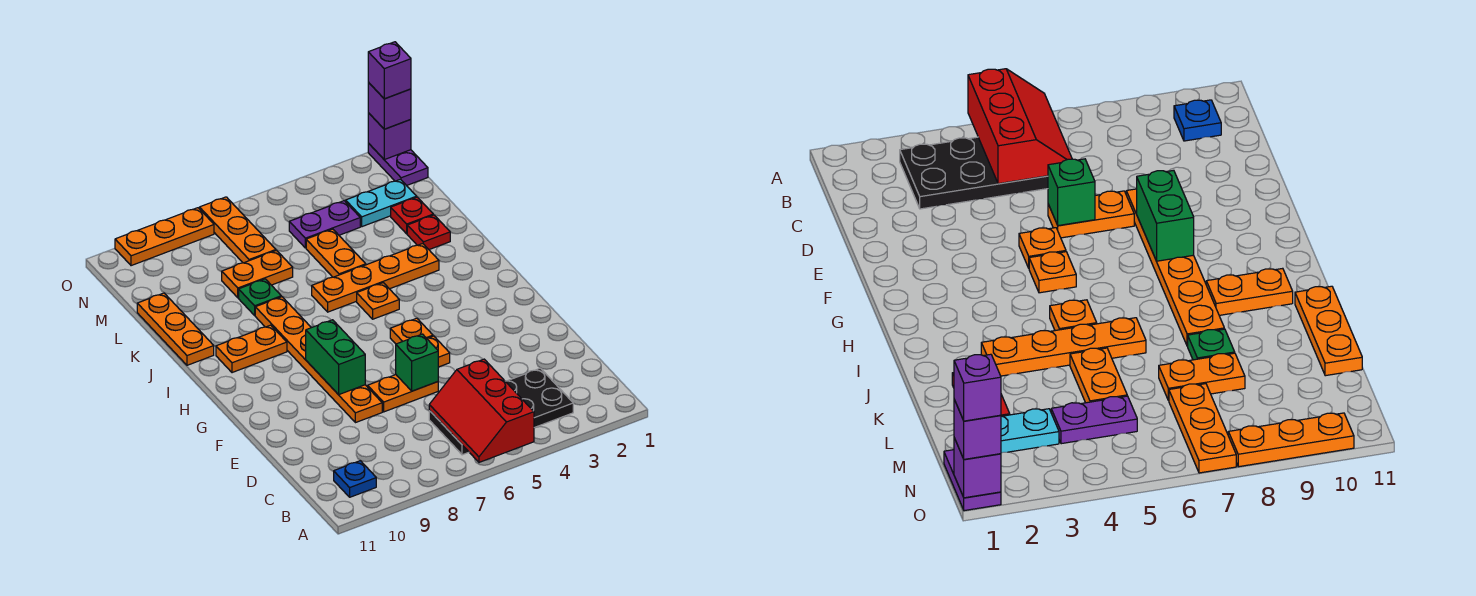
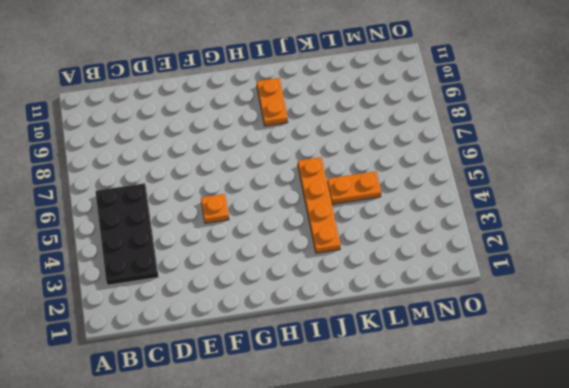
none -> blue plate B10 level 1
none -> orange plate E6:E7 level 1
none -> orange plate E8:J8 level 1

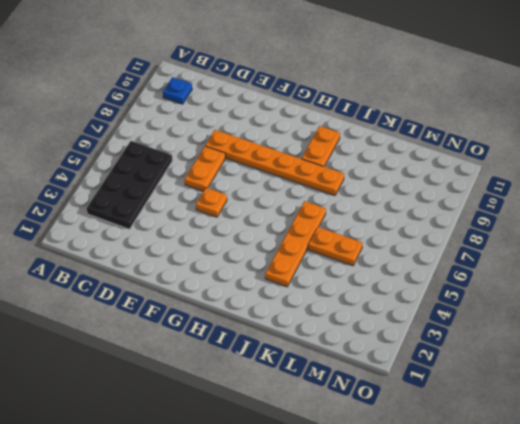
none -> orange plate G5 level 1
none -> orange plate I5 level 1
none -> orange plate J11:L11 level 1

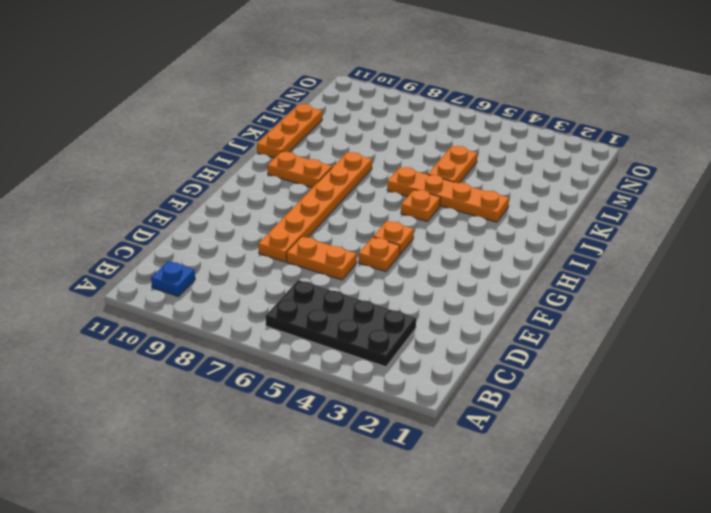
none -> red plate K2 level 1
none -> green plate K8 level 1
none -> red plate L2 level 1

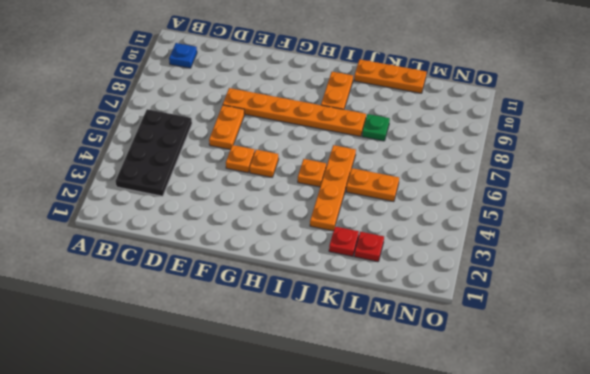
none -> orange plate L7:L8 level 1
none -> cyan plate M2:M3 level 1
none -> purple plate M4:M5 level 1

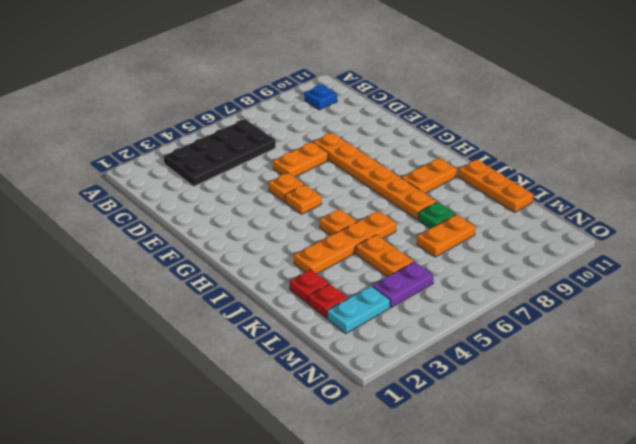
none -> orange plate M7:O7 level 1
none -> purple plate N1:O1 level 1
none -> orange plate O8:O10 level 1

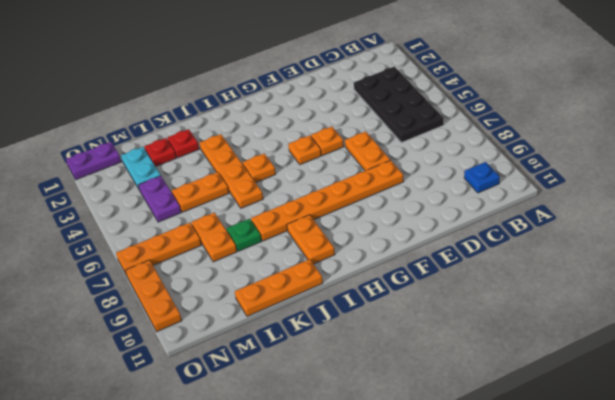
none -> red slope A5:C6 level 2 top 5
none -> green brick E6 level 2
none -> green brick F8:G8 level 2

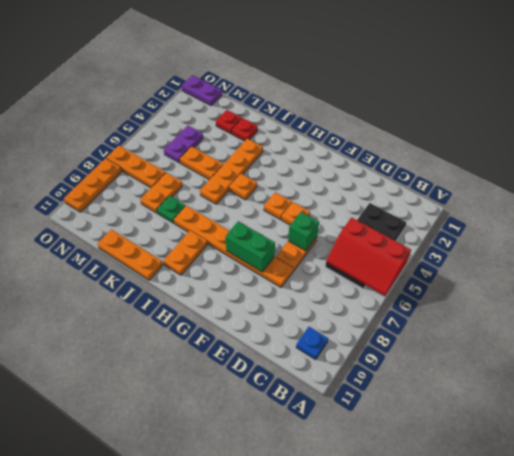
none -> cyan plate M2:M3 level 1
none -> purple brick O1 level 2
none -> purple brick O1 level 3

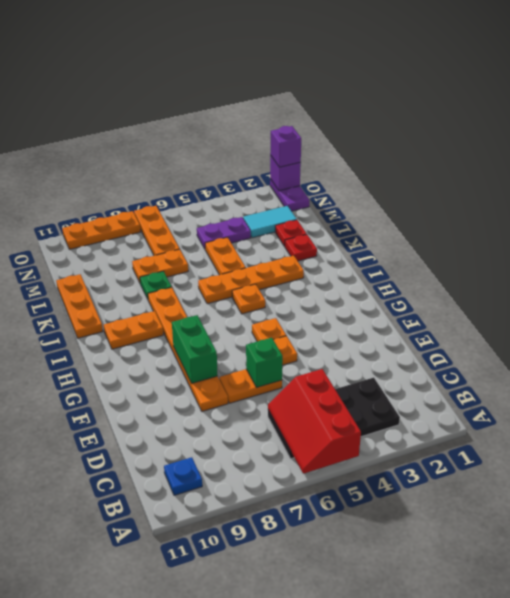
cyan tile M2:M3 level 1 -> cyan plate M2:M3 level 1
none -> purple brick O1 level 4

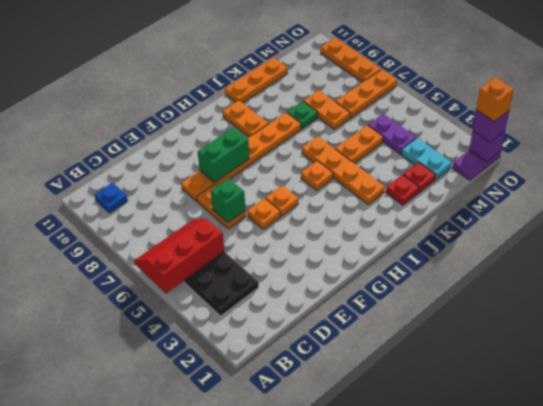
orange brick O1 level 4 -> purple brick O1 level 4

